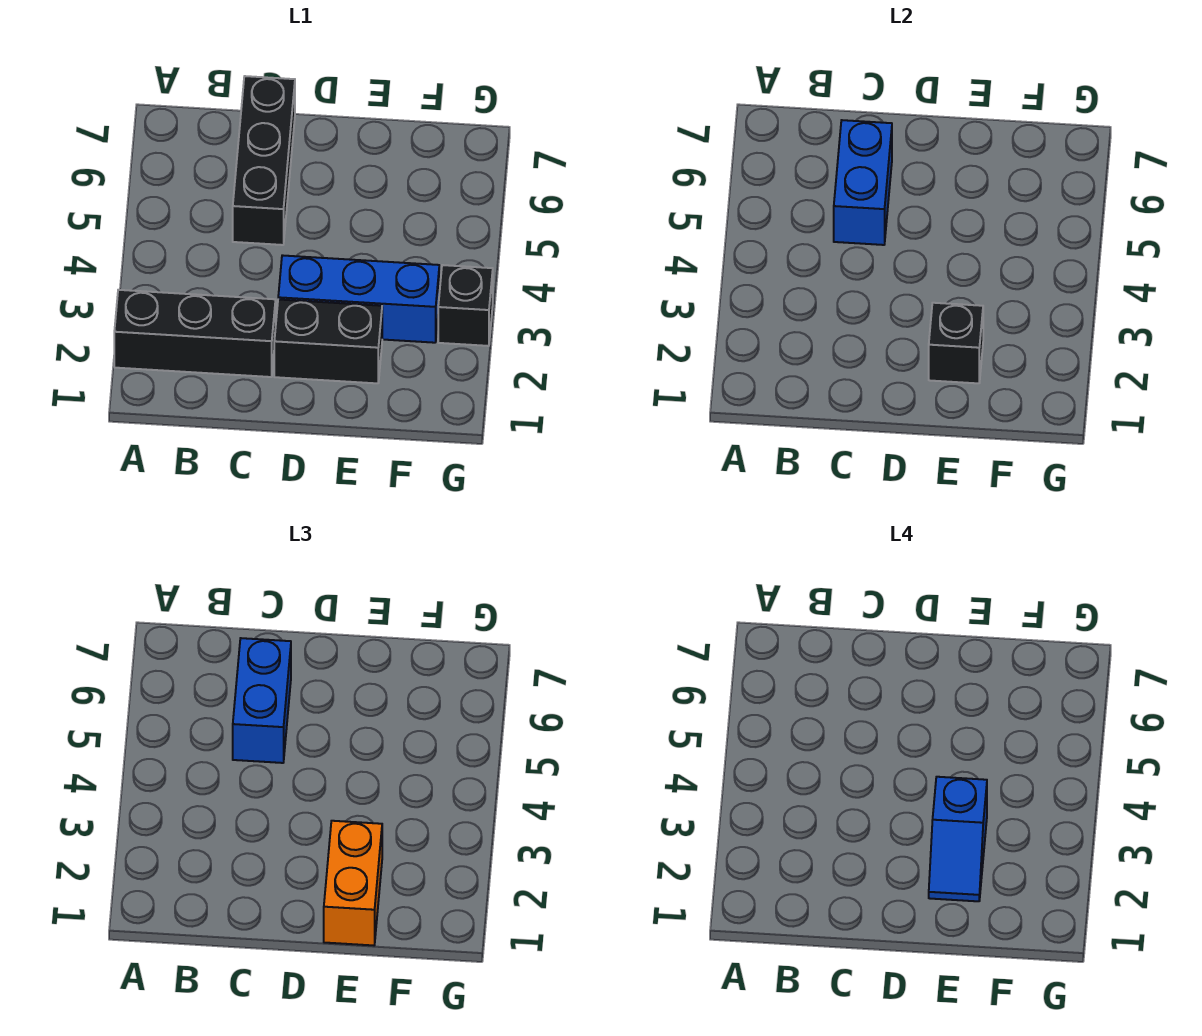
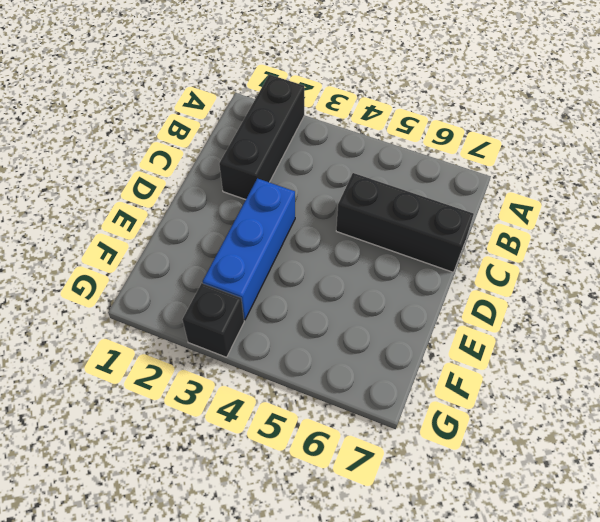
none -> black brick D2:E2 level 1
none -> blue brick C5:C6 level 2

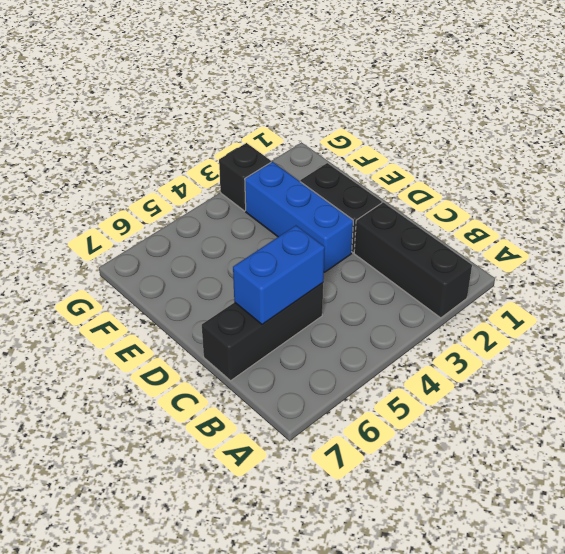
none -> black brick E2 level 2
none -> blue brick C5:C6 level 3

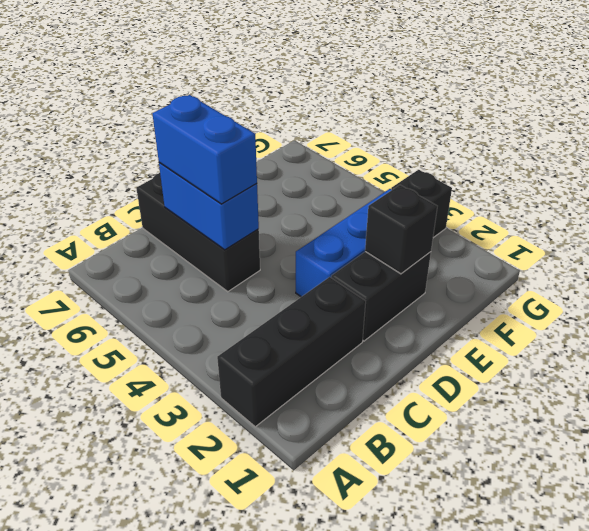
none -> orange brick E1:E2 level 3
none -> blue slope E2:E3 level 4 top 3

